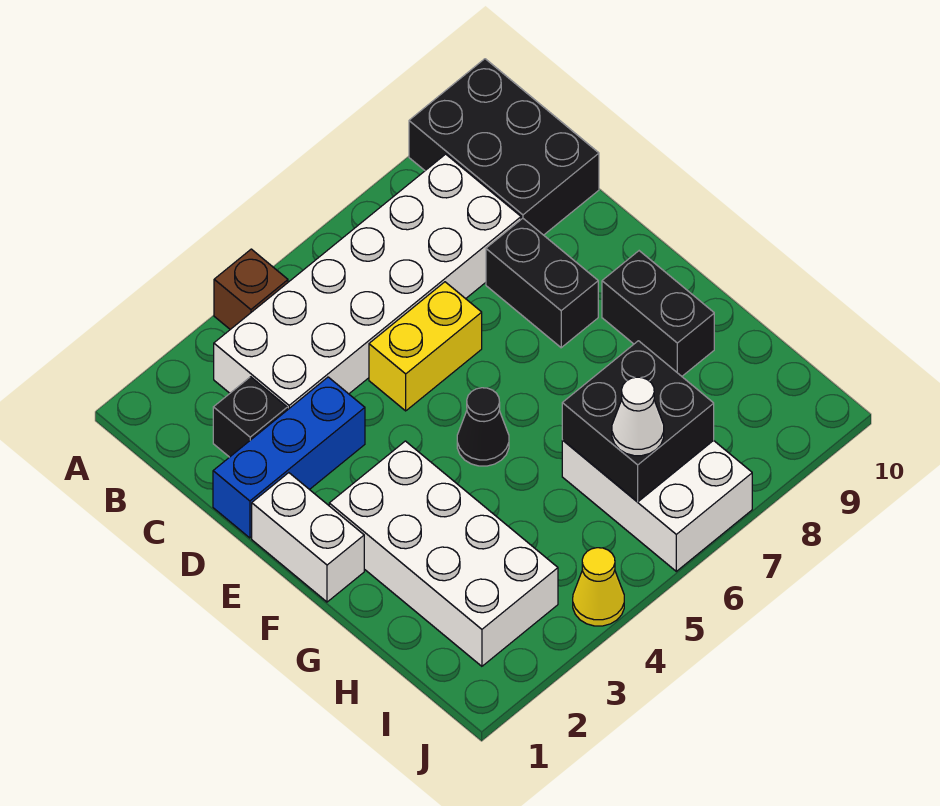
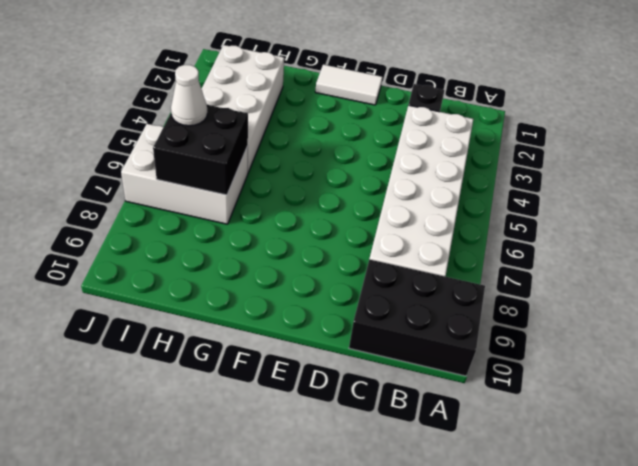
white tile E1:F1 level 1 -> white brick E1:F1 level 1
white brick H2:I5 level 1 -> white brick F2:I3 level 1
none -> brown brick A4 level 1
none -> blue brick D1:D3 level 1
none -> yellow brick D5:D6 level 1

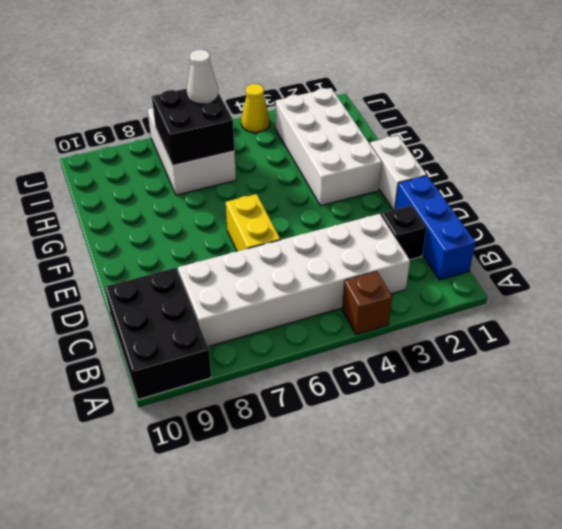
blue brick B1:D1 level 1 -> blue brick D1:D3 level 1
yellow brick D6:E6 level 1 -> yellow brick D5:D6 level 1
none -> black brick D8:E8 level 1
none -> black cone F5 level 1
none -> black brick F9:G9 level 1

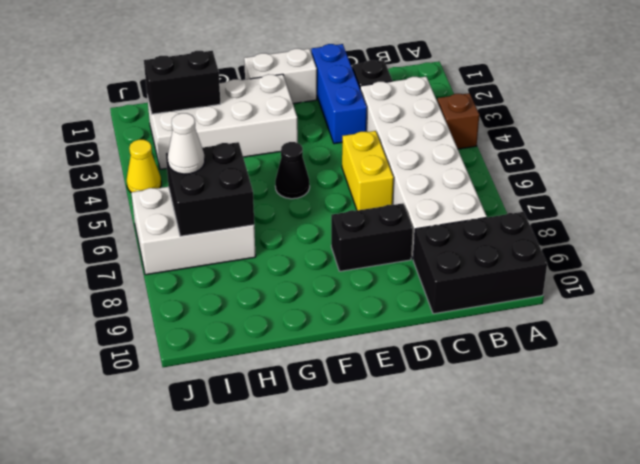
black brick H2:I2 level 2 -> black brick F9:G9 level 1

